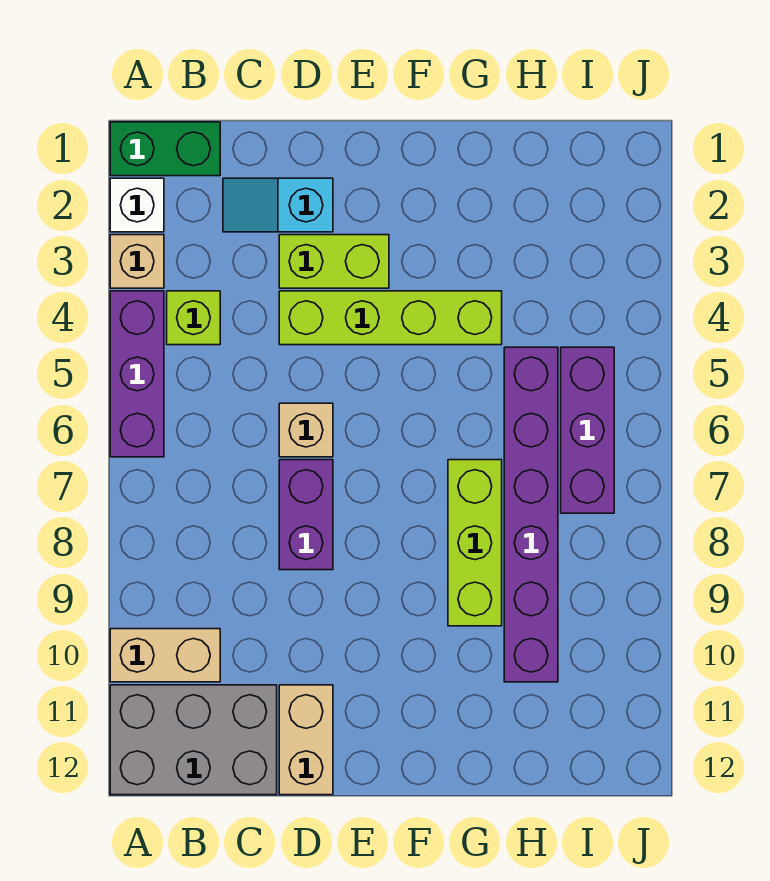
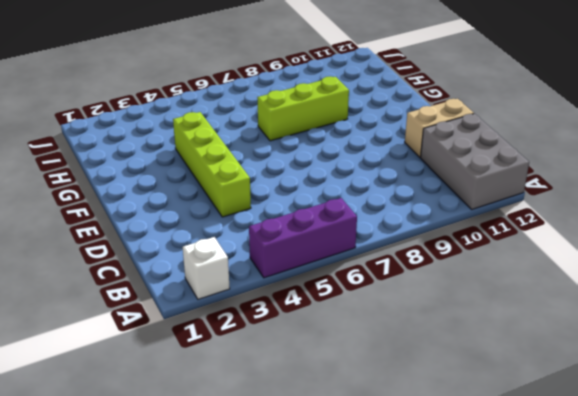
none -> green brick A1:B1 level 1
none -> tan brick A3 level 1
none -> tan brick A10:B10 level 1

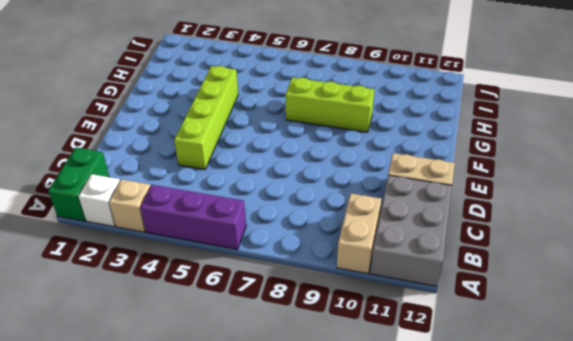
none -> lime brick B4 level 1
none -> cyan slope C2:D2 level 1 top D
none -> lime brick D3:E3 level 1

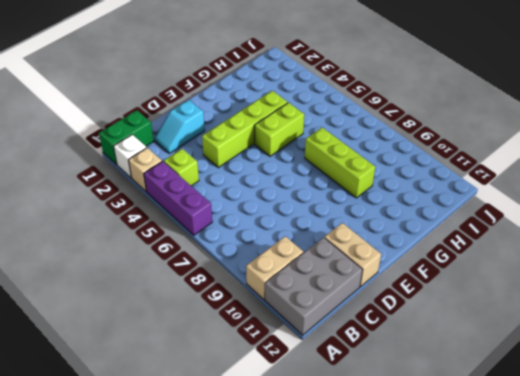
lime brick F5:G5 level 1 -> lime brick D3:E3 level 1
none -> tan brick D6 level 1
none -> purple brick D7:D8 level 1
none -> purple brick H5:H10 level 1

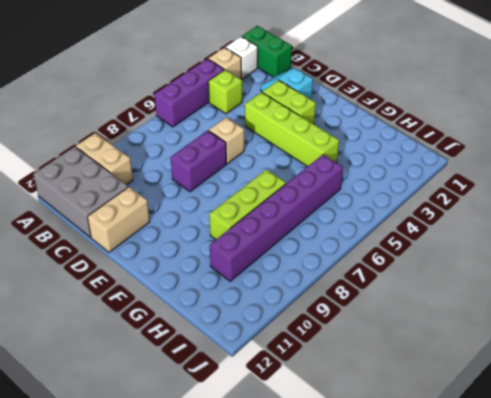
none -> purple brick I5:I7 level 1

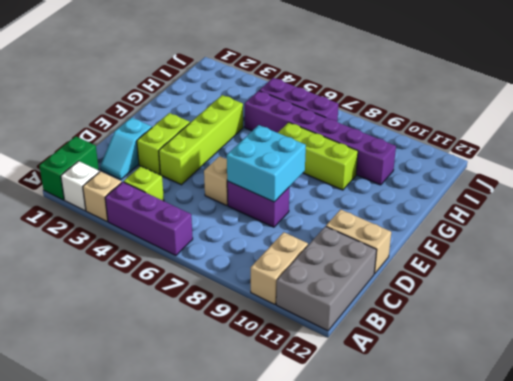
cyan brick D7:E8 level 2 -> none

